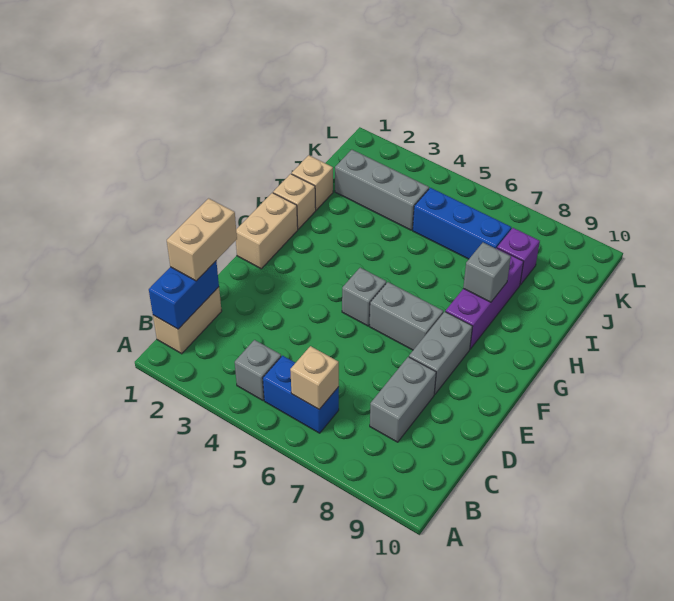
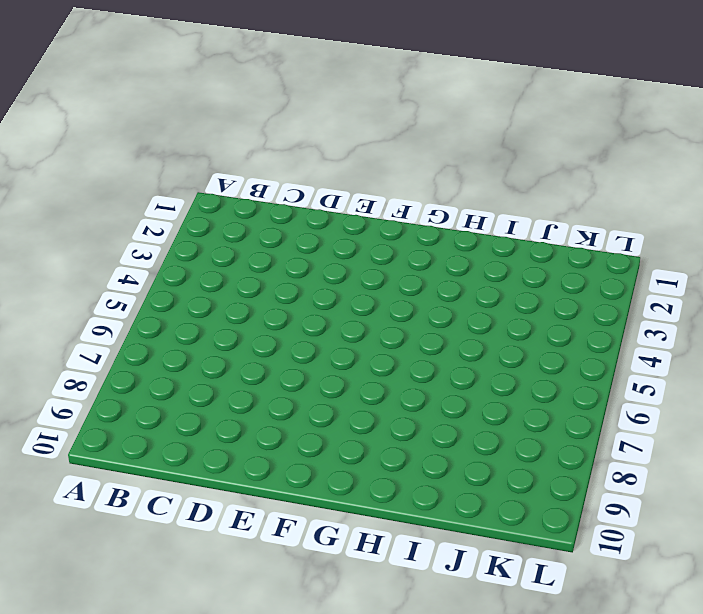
none -> tan brick B1:C1 level 1
none -> grey brick B4 level 1
none -> blue brick B5:B6 level 1

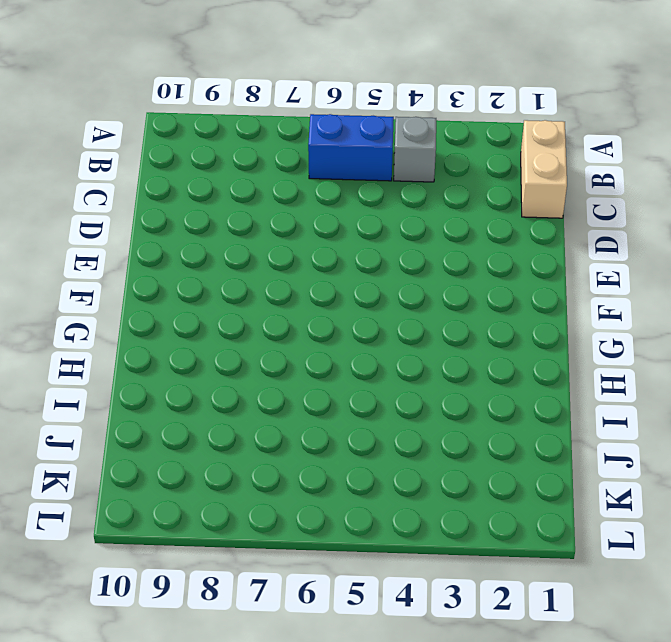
none -> grey brick C8:D8 level 1
none -> grey brick E8:F8 level 1
none -> tan brick F1:G1 level 1

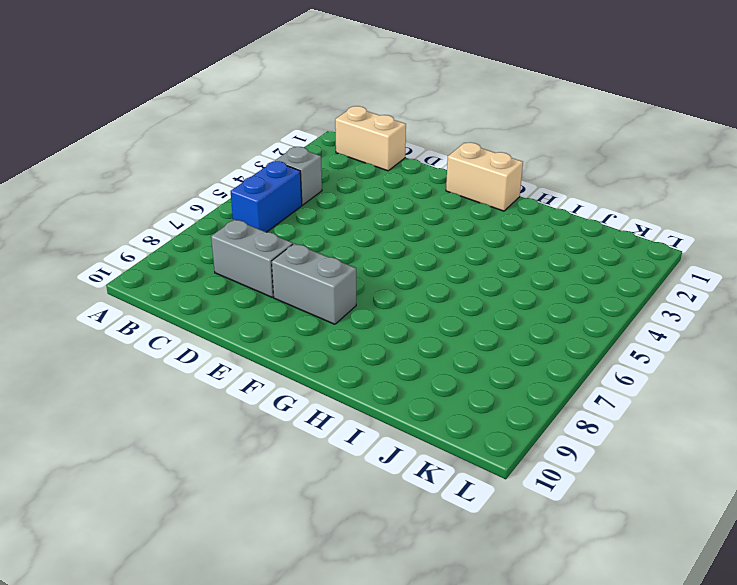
none -> grey brick F5 level 1
none -> grey brick F6:F7 level 1
none -> purple brick G8:I8 level 1

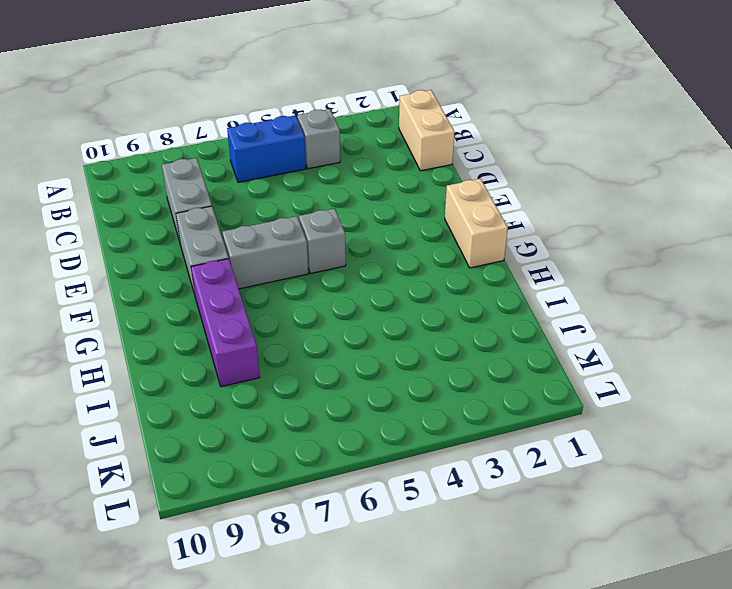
none -> tan brick H1 level 1
none -> tan brick I1 level 1
none -> grey brick J2:J4 level 1

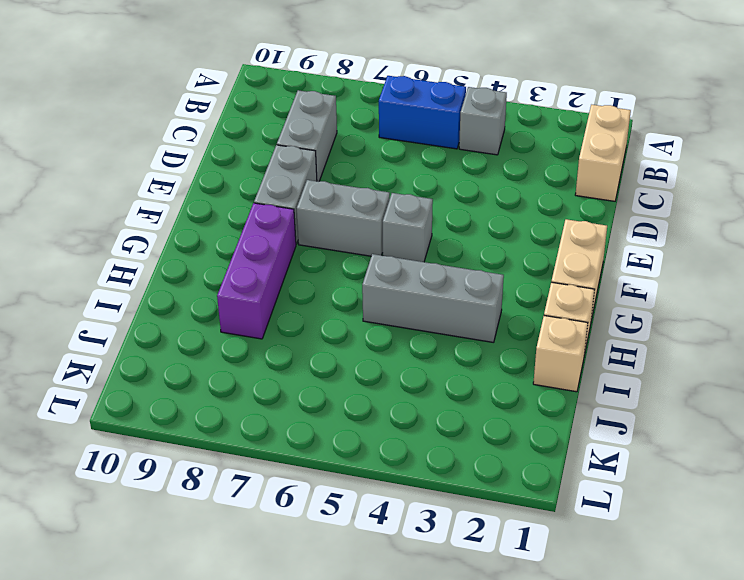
grey brick H3:H5 level 1 -> grey brick J2:J4 level 1
none -> blue brick J5:J7 level 1
none -> purple brick J8 level 1
none -> blue brick B1:C1 level 2

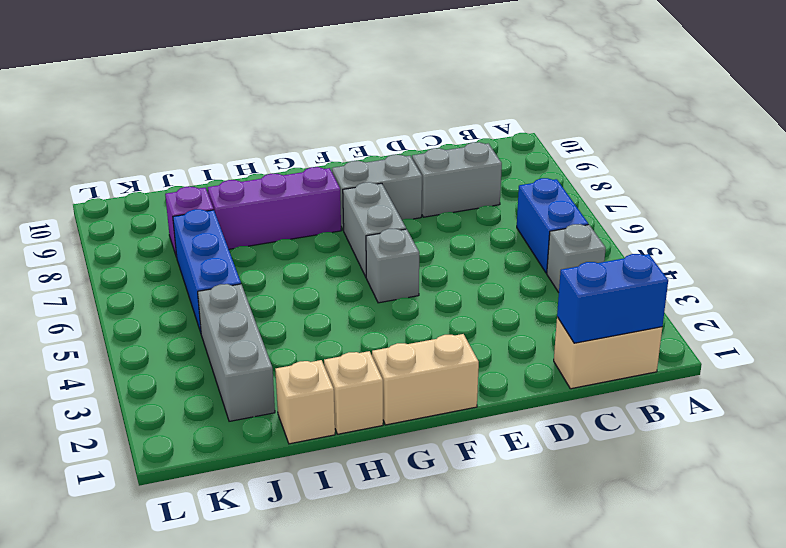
none -> tan brick B6 level 2
none -> grey brick H8 level 2
none -> tan brick C1:D1 level 3

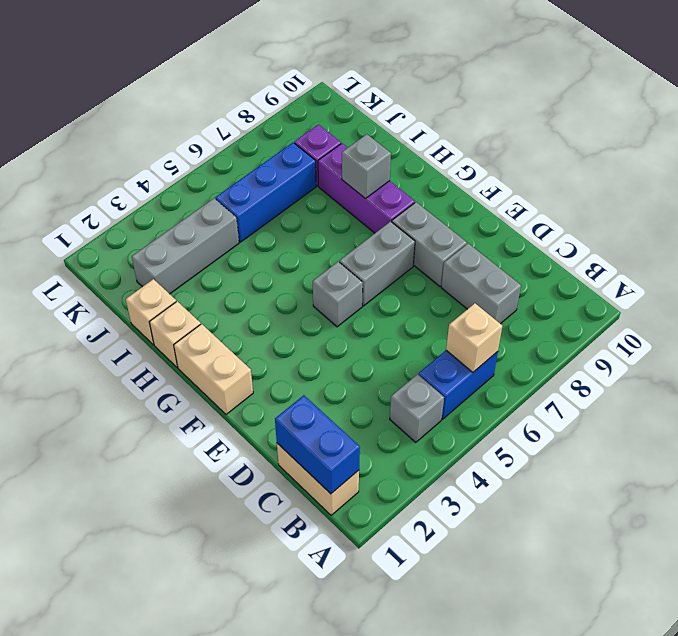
none -> tan brick C1:D1 level 3

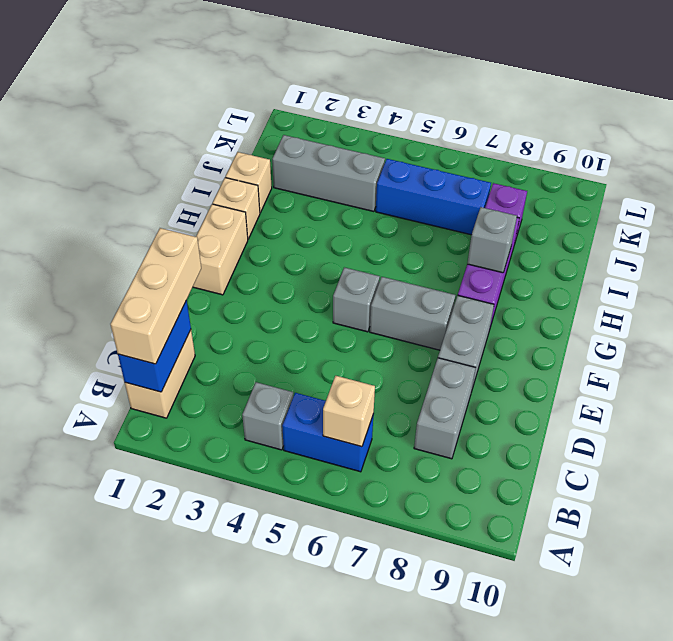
tan brick B1:D1 level 3 -> tan brick C1:D1 level 3

